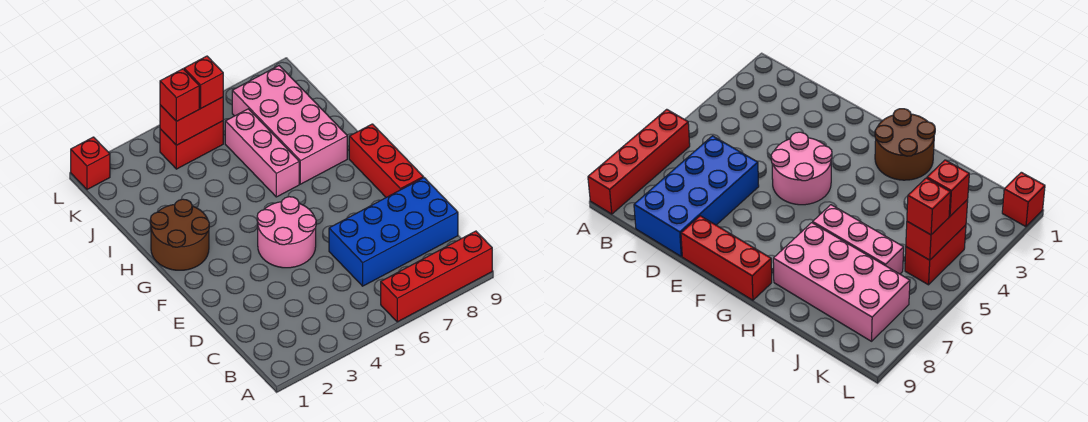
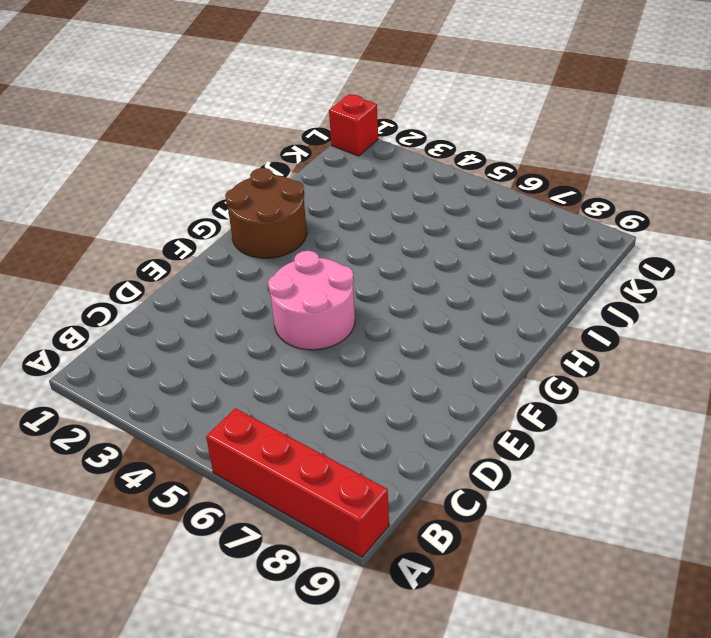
none -> blue brick C6:D9 level 1
none -> red brick E9:G9 level 1
none -> pink brick H6:J6 level 1

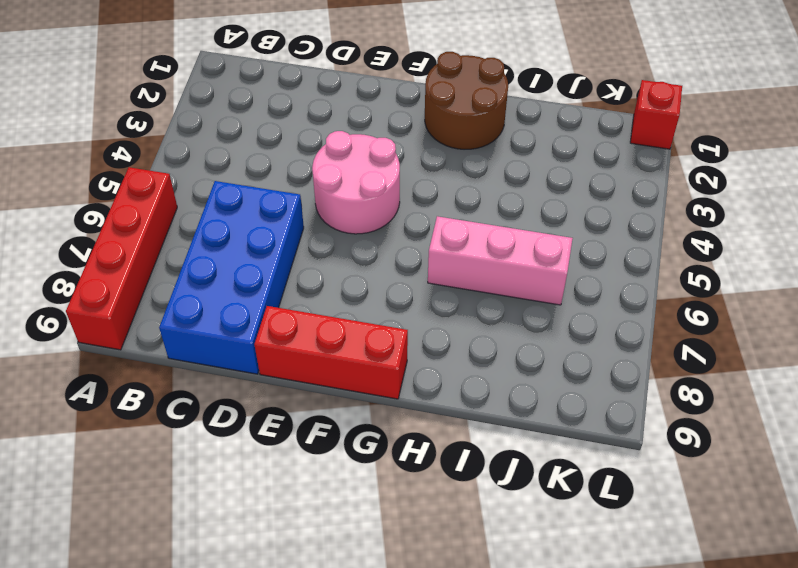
none -> pink brick H7:K8 level 1
none -> red brick K4:K5 level 1
none -> red brick K4:K5 level 2

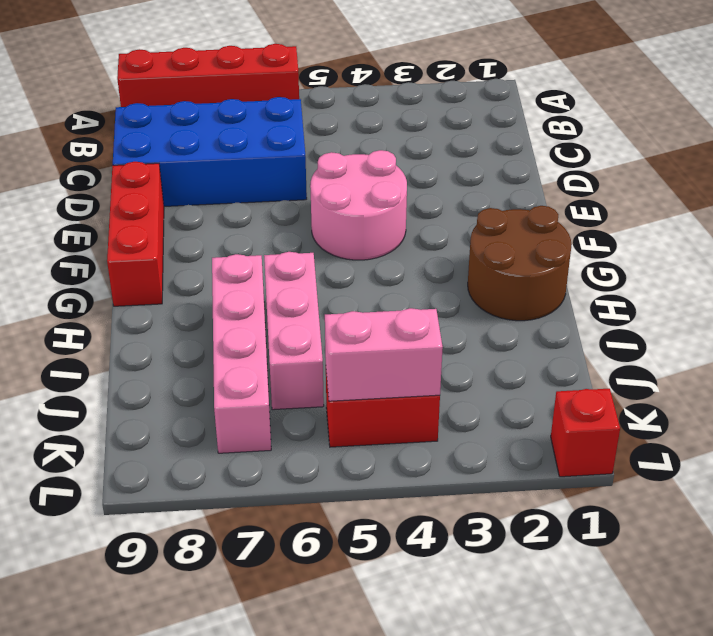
pink brick H7:K7 level 1 -> pink brick H7:K8 level 1
pink brick K4:K5 level 2 -> red brick K4:K5 level 2
none -> red brick K4 level 3
none -> red brick K5 level 3

